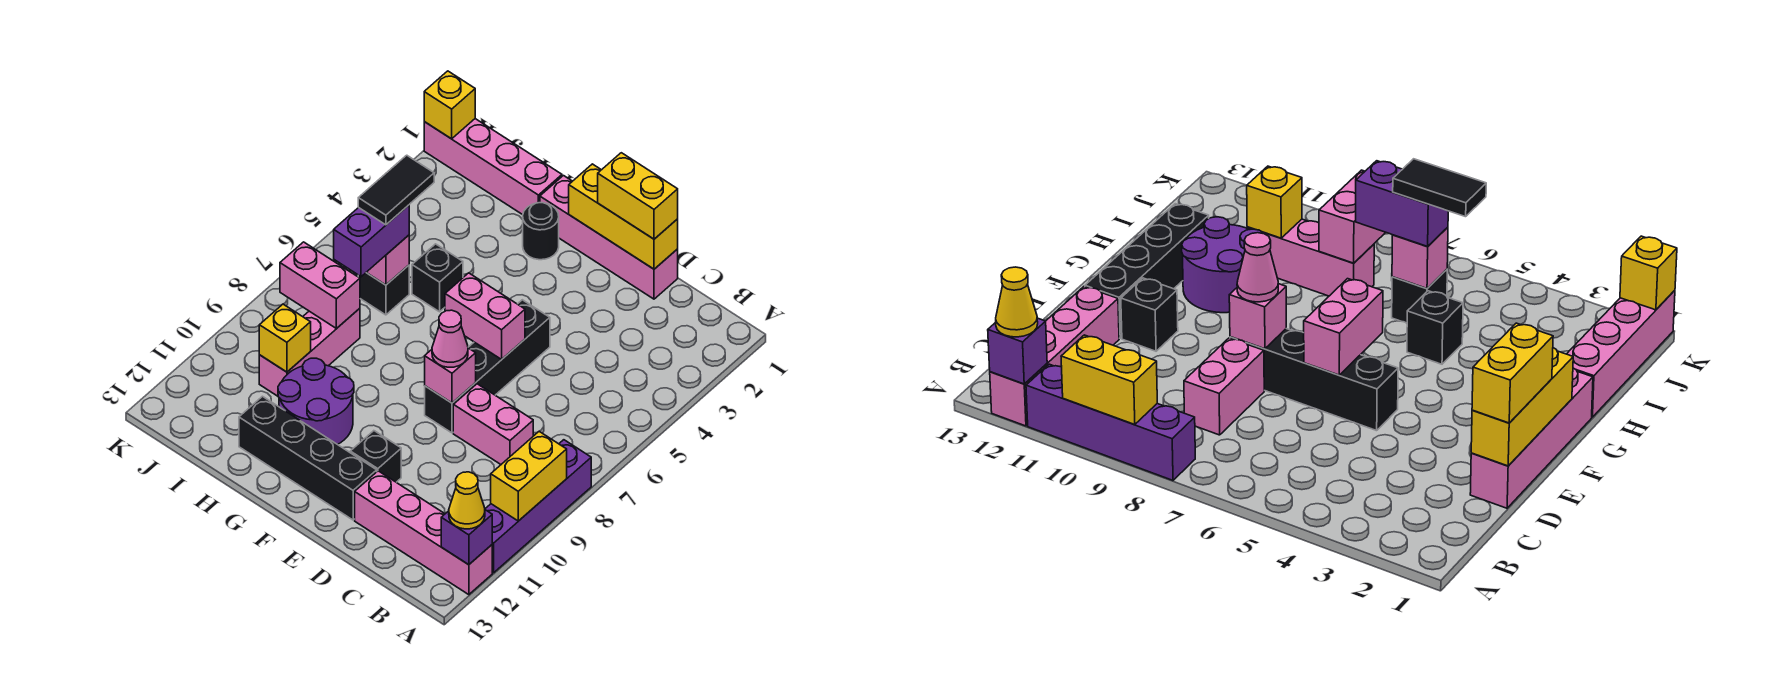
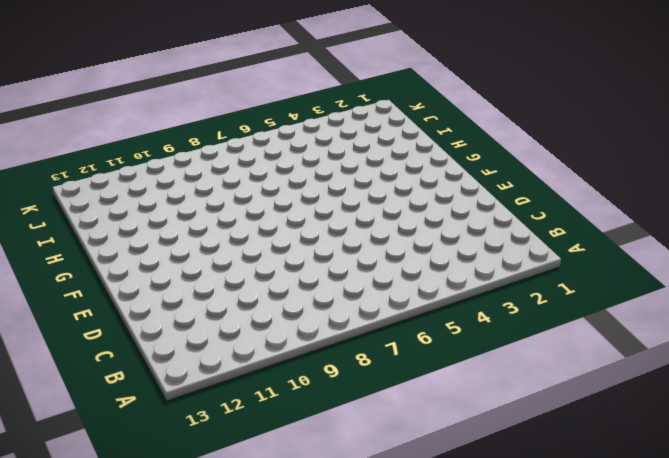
none -> purple brick A8:A11 level 1
none -> pink brick A12:D12 level 1
none -> pink brick C8:D8 level 1

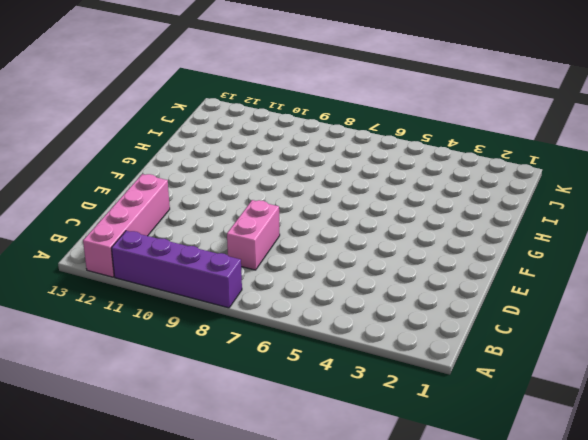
none -> pink brick D1:G1 level 1
none -> black brick E5:E8 level 1
none -> black brick E11 level 1

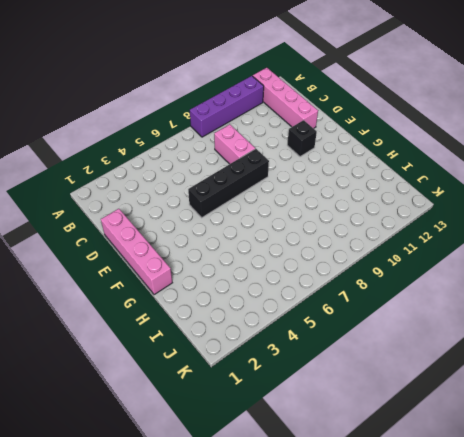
none -> black brick E12:H12 level 1
none -> black round brick G2 level 1
none -> purple round brick G10:H11 level 1

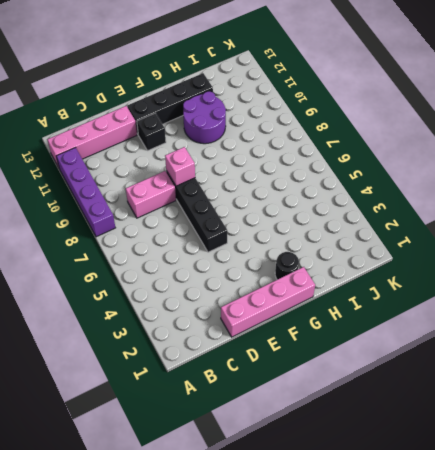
none -> pink brick H1:K1 level 1
none -> black brick H5 level 1
none -> black brick I6 level 1

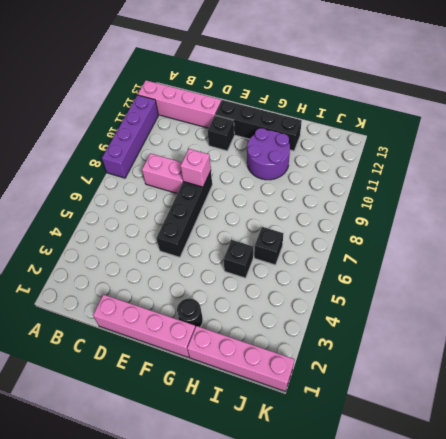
none -> pink brick I8:I10 level 1
none -> yellow brick A9:A10 level 2
none -> purple brick A12 level 2

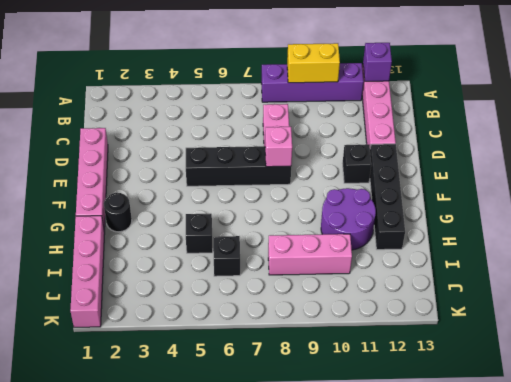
none -> yellow brick D1:F1 level 2
none -> pink brick E6:F6 level 2
none -> pink brick I6 level 2

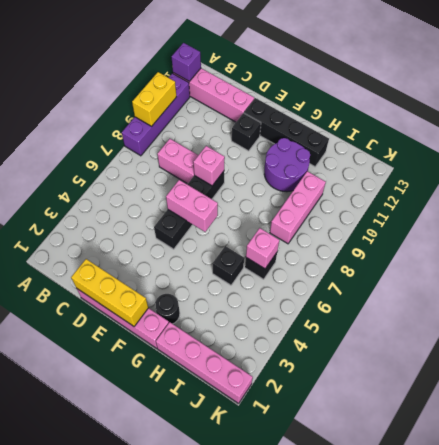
none -> pink brick I8:J8 level 2
none -> yellow brick I10 level 2
none -> yellow brick K1 level 2

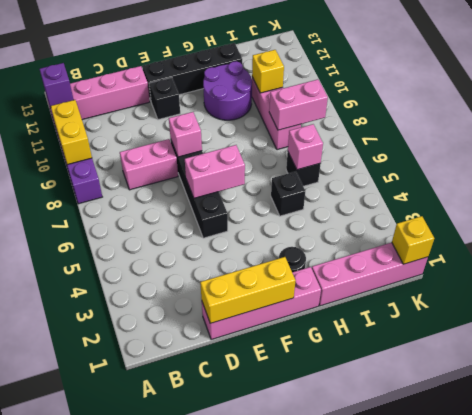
none -> yellow cone A12 level 3
none -> yellow brick D1:E1 level 3
none -> pink cone E8 level 3

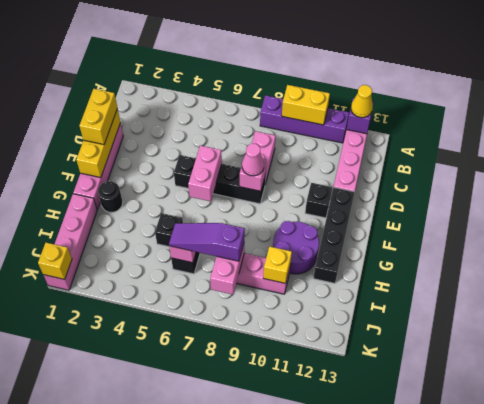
purple slope I6:I8 level 3 top 8 -> purple brick I6:I7 level 3
none -> black tile I5:I6 level 4

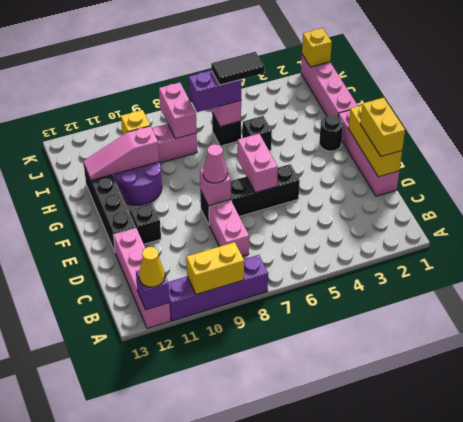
pink slope H10:H12 level 2 top 10 -> none

